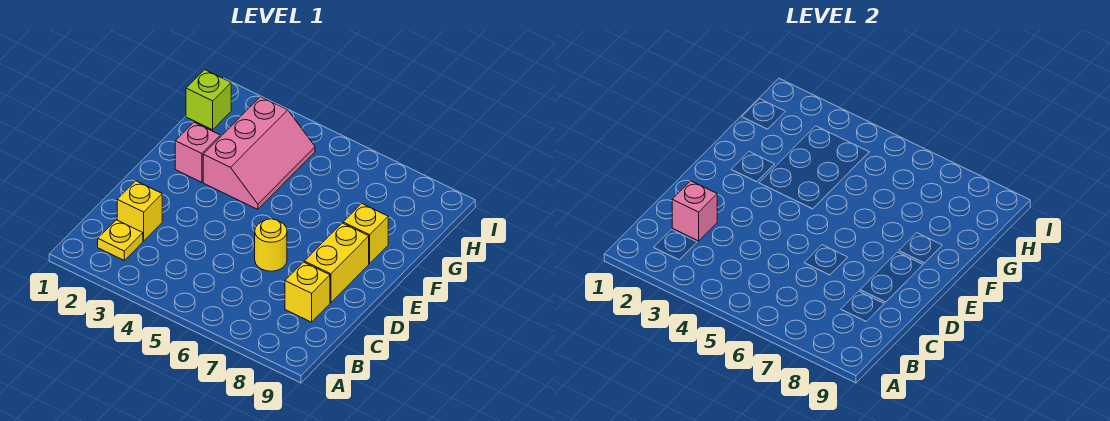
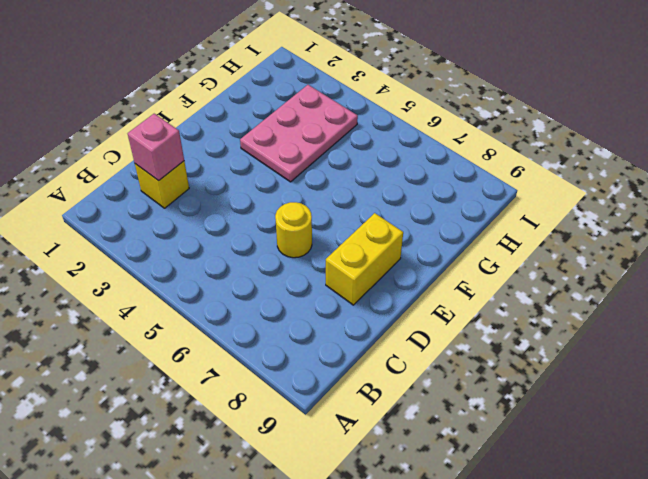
pink plate F3:H4 level 1 -> pink slope F3:H4 level 1 top 3
none -> yellow plate B2 level 1
none -> yellow brick C8 level 1

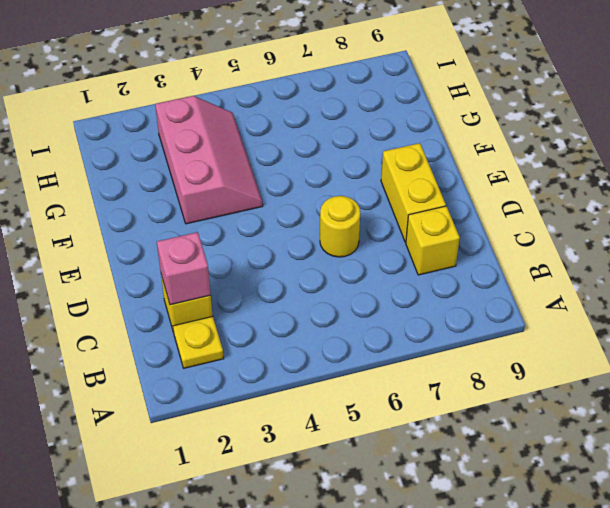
none -> pink brick F2 level 1
none -> yellow brick F8 level 1

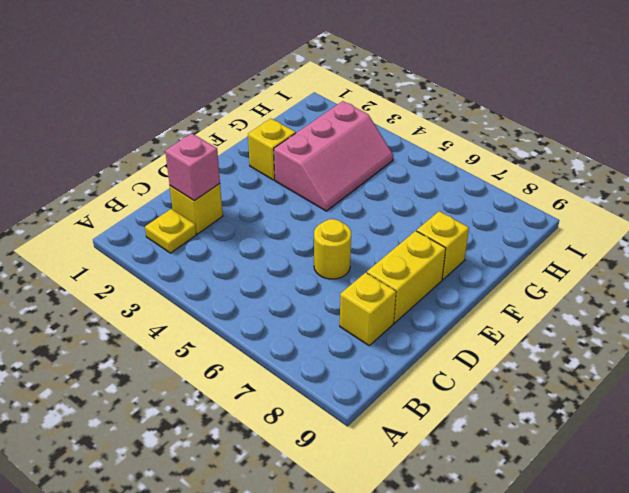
yellow brick F2 level 1 -> pink brick F2 level 1
none -> lime brick H1 level 1

